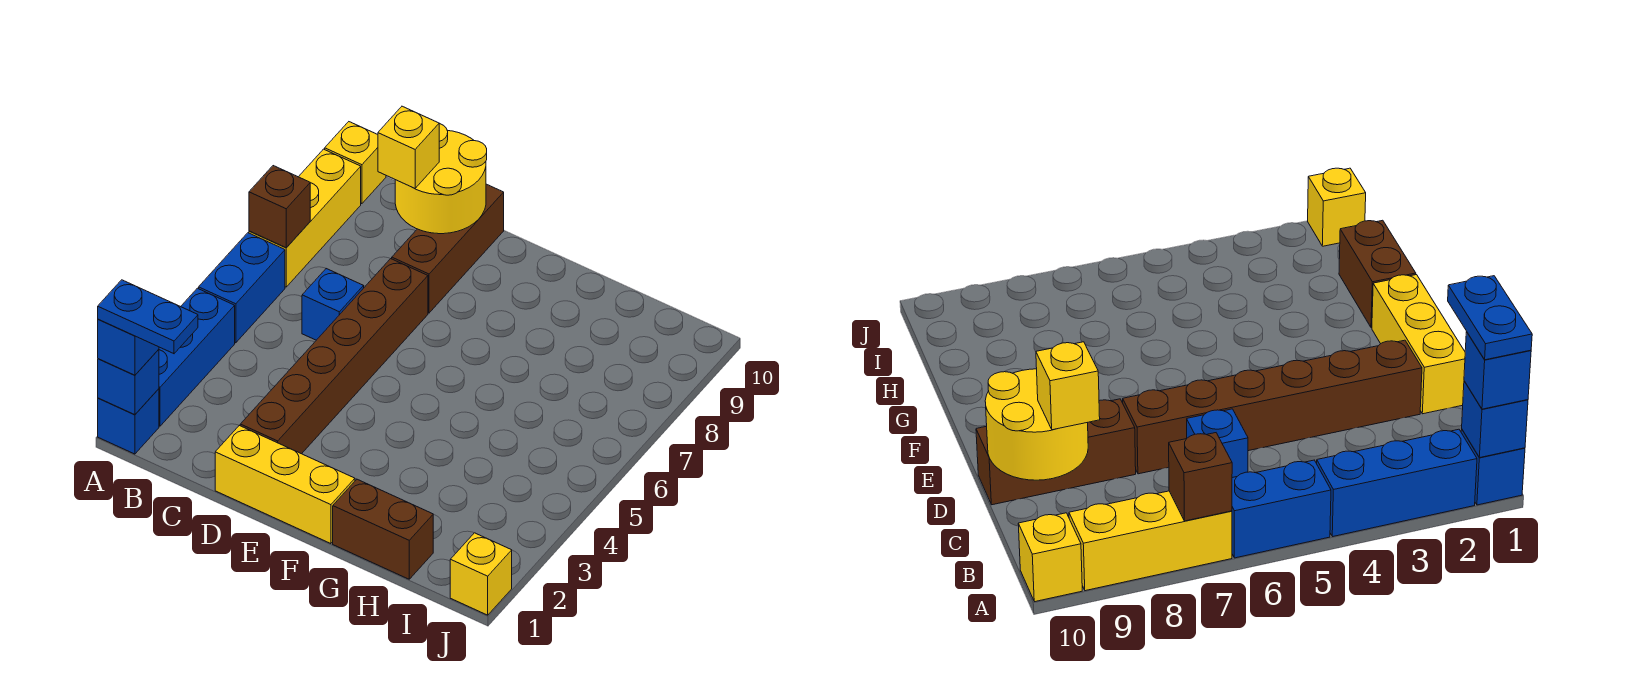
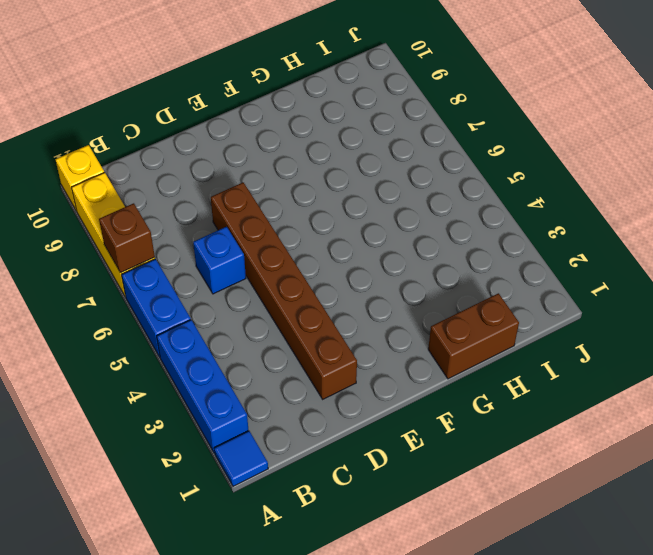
blue tile A1 level 1 -> blue brick A1 level 1
none -> yellow brick D1:F1 level 1
none -> brown brick D8:D10 level 1
none -> yellow brick J1 level 1

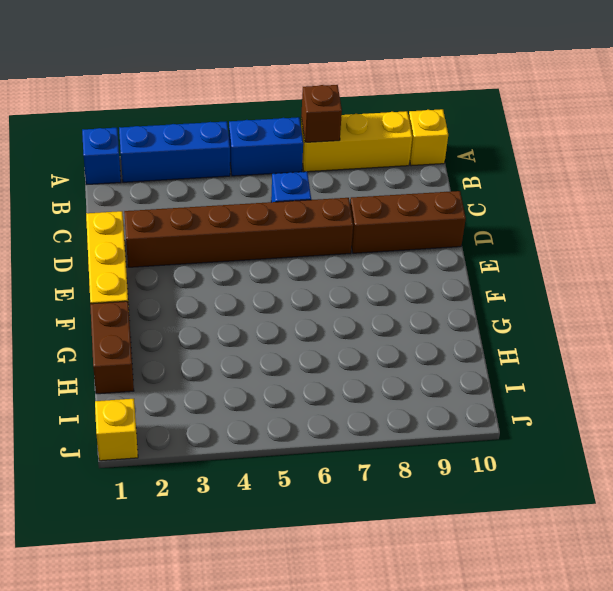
none -> blue brick A1 level 2
none -> yellow round brick C9:D10 level 2
none -> blue brick A1 level 3

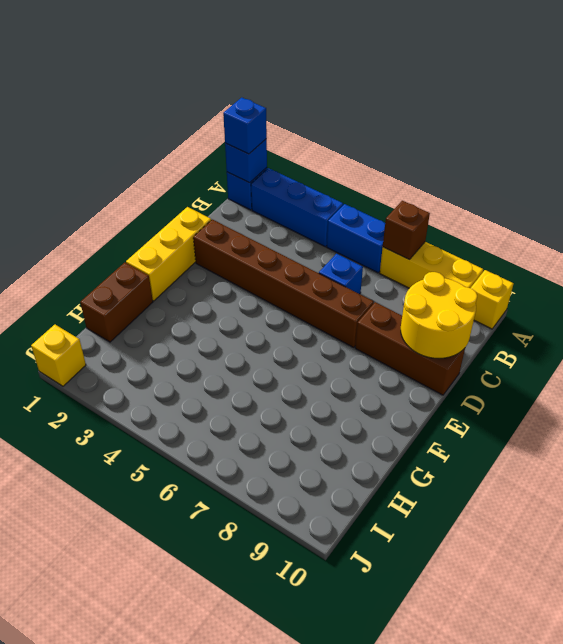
none -> yellow brick C9 level 3
none -> blue plate A1:B1 level 4

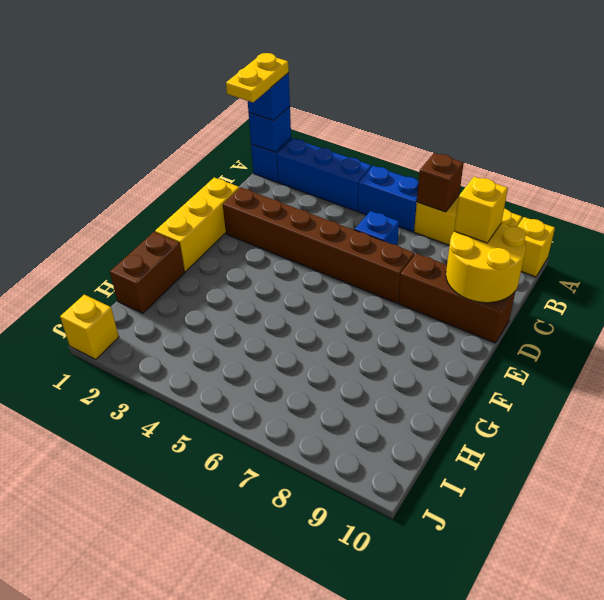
yellow plate A1:B1 level 4 -> blue plate A1:B1 level 4

